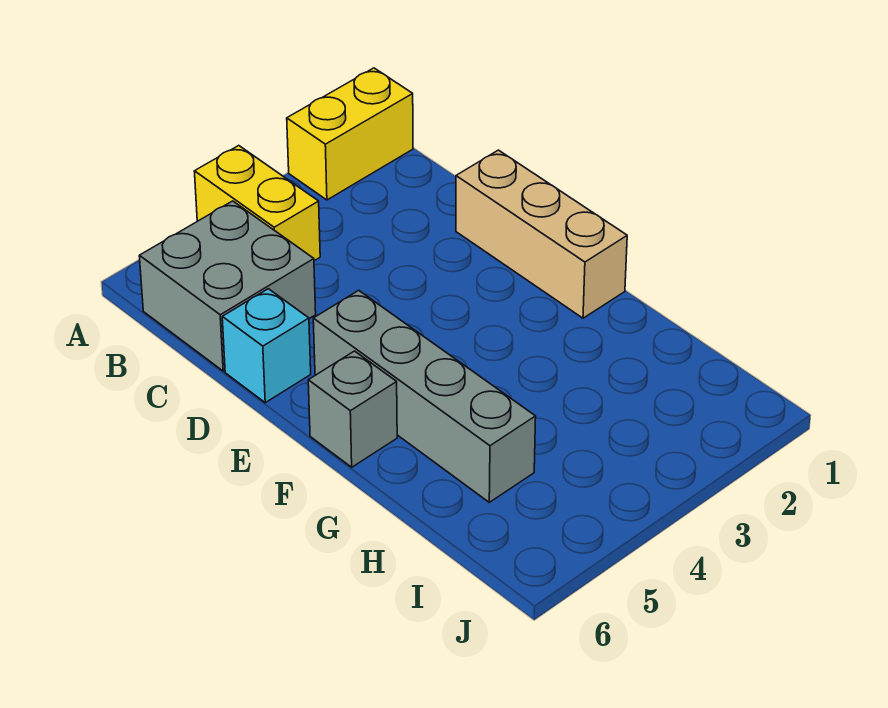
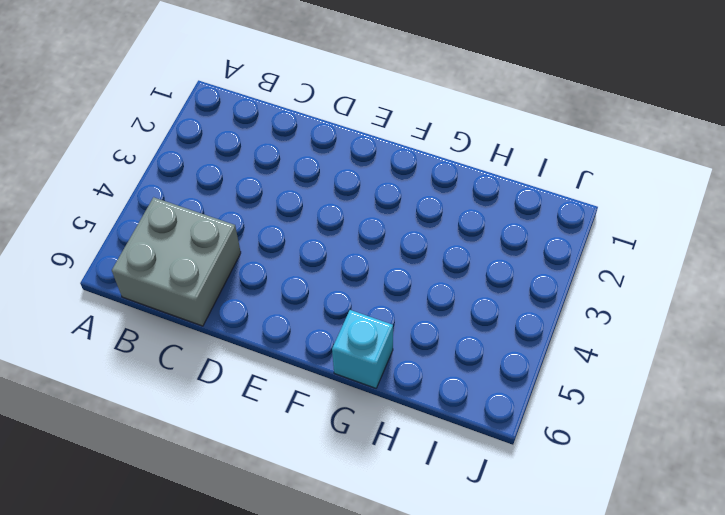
cyan brick G6 level 1 -> cyan brick D6 level 1
none -> yellow brick A1:A2 level 1
none -> yellow brick A4:B4 level 1

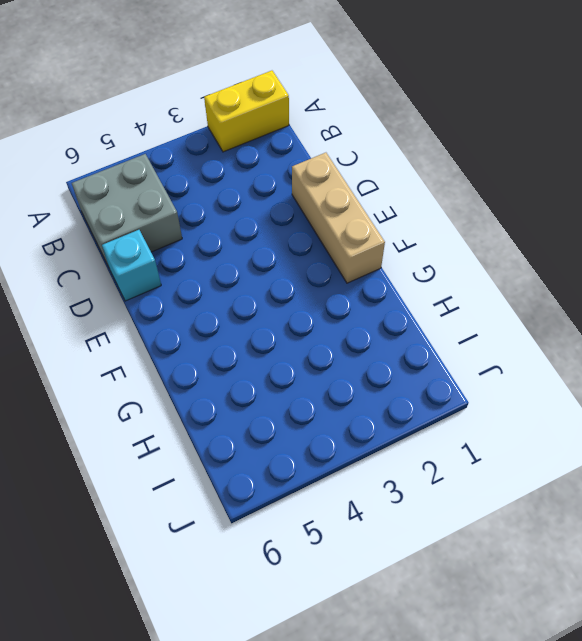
none -> yellow brick A4:B4 level 1
none -> grey brick E5:H5 level 1

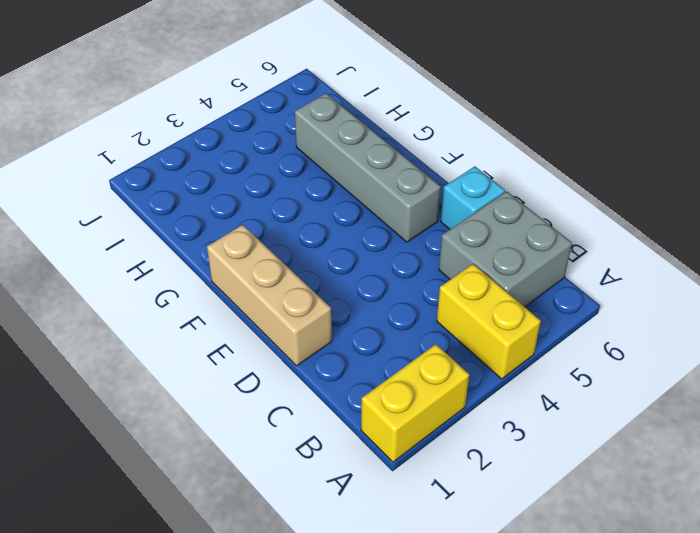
none -> grey brick F6 level 1

